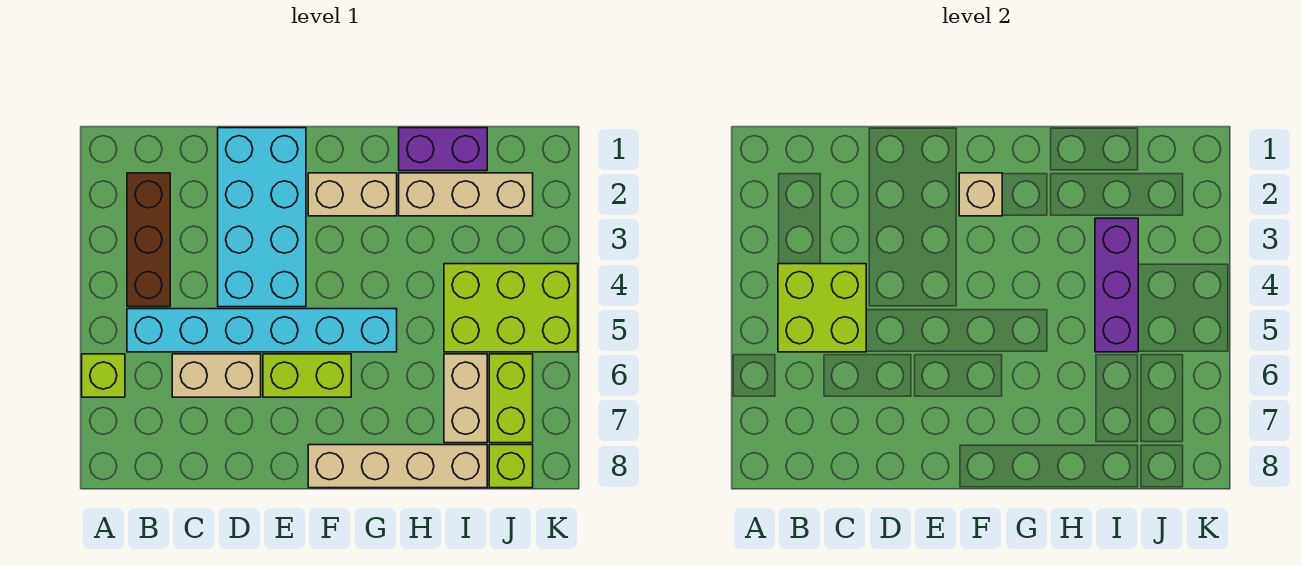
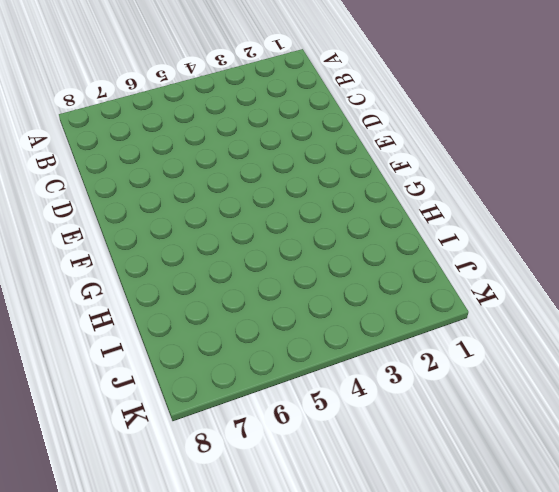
none -> lime brick A6 level 1
none -> brown brick B2:B4 level 1
none -> cyan brick B5:G5 level 1

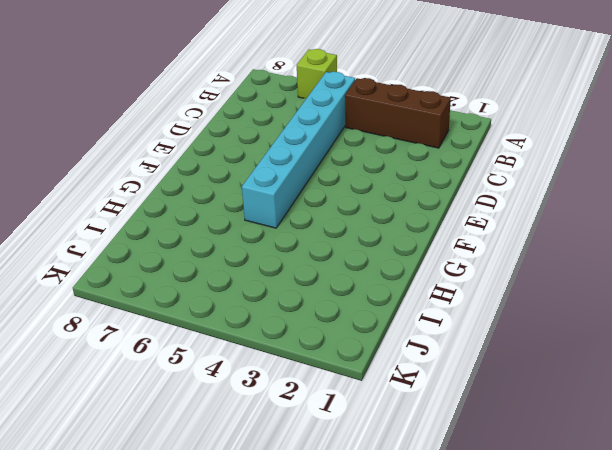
none -> tan brick C6:D6 level 1
none -> cyan brick D1:E4 level 1
none -> lime brick E6:F6 level 1

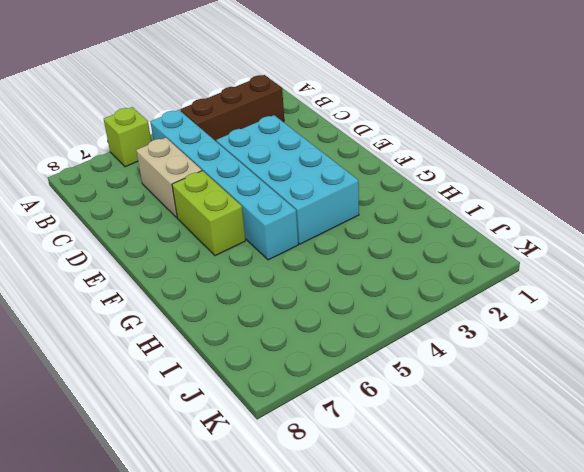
cyan brick D3:G4 level 1 -> cyan brick D1:E4 level 1
none -> tan brick F2:G2 level 1
none -> tan brick F8:I8 level 1
none -> purple brick H1:I1 level 1

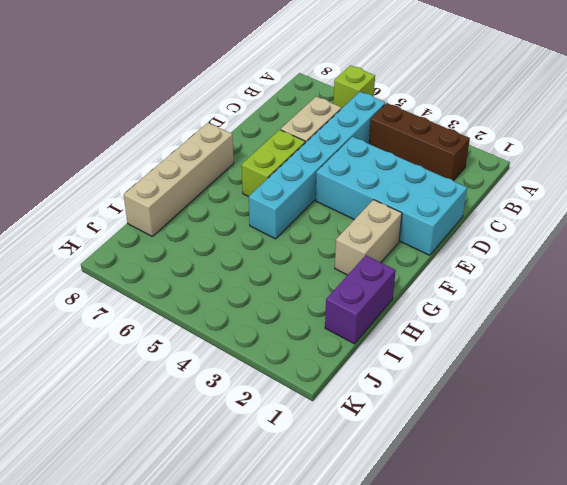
none -> tan brick H2:J2 level 1
none -> lime brick I4:K5 level 1
none -> tan brick I6:I7 level 1

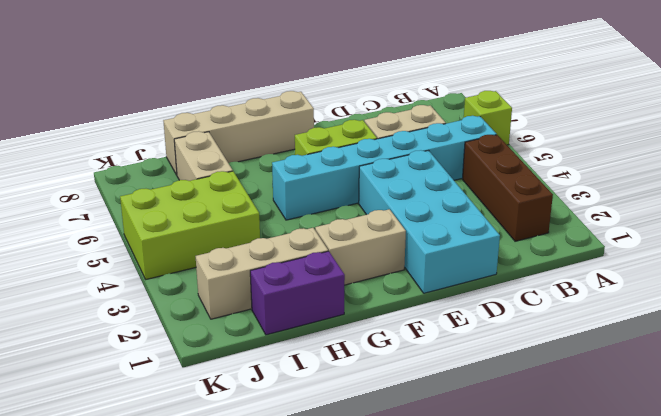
none -> lime brick J6:J7 level 1
none -> lime brick J8 level 1
none -> lime brick B4:C5 level 2

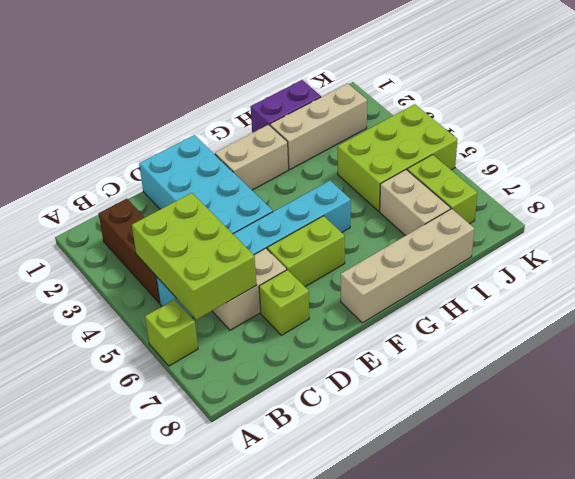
lime brick B4:C6 level 2 -> lime brick B4:C5 level 2
lime brick D7 level 1 -> lime brick J8 level 1
none -> tan brick F2 level 2
none -> purple brick I3:I5 level 2

